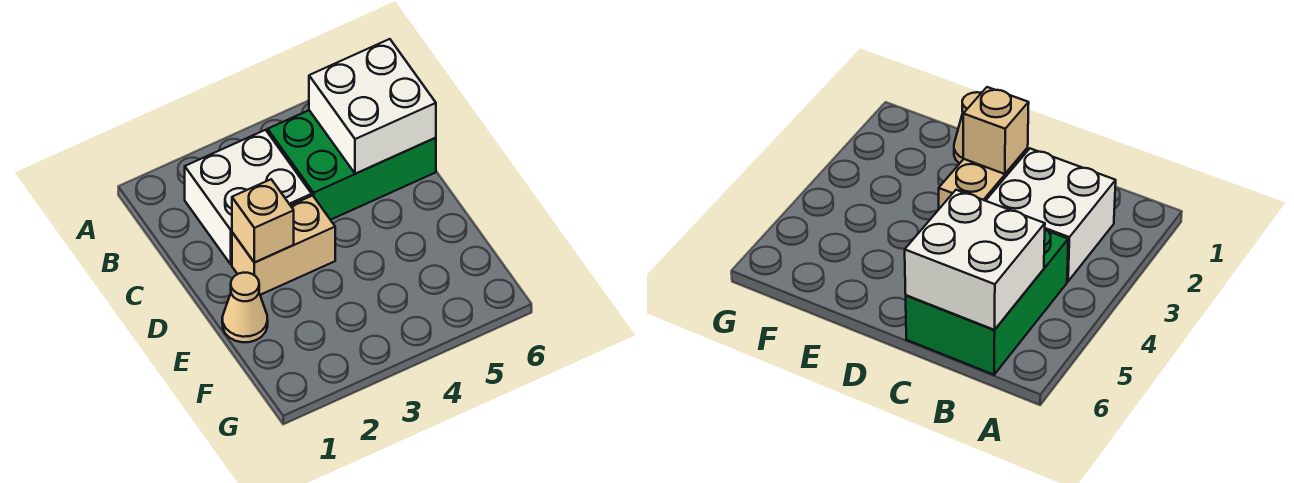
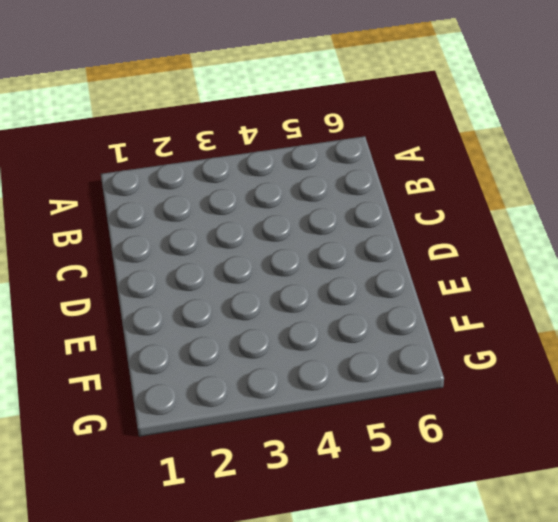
none -> white brick B2:C3 level 1
none -> green brick B4:C6 level 1

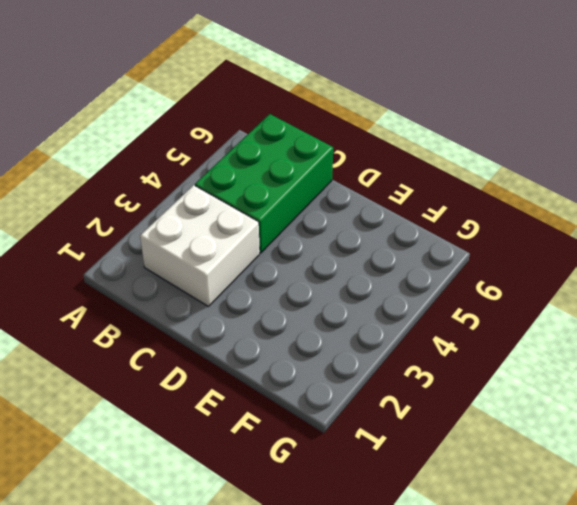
none -> tan brick D2:D3 level 1
none -> tan cone E1 level 1

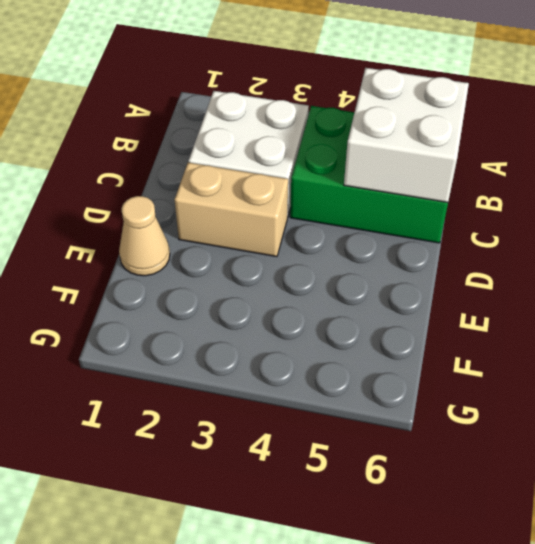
none -> tan brick D2 level 2

